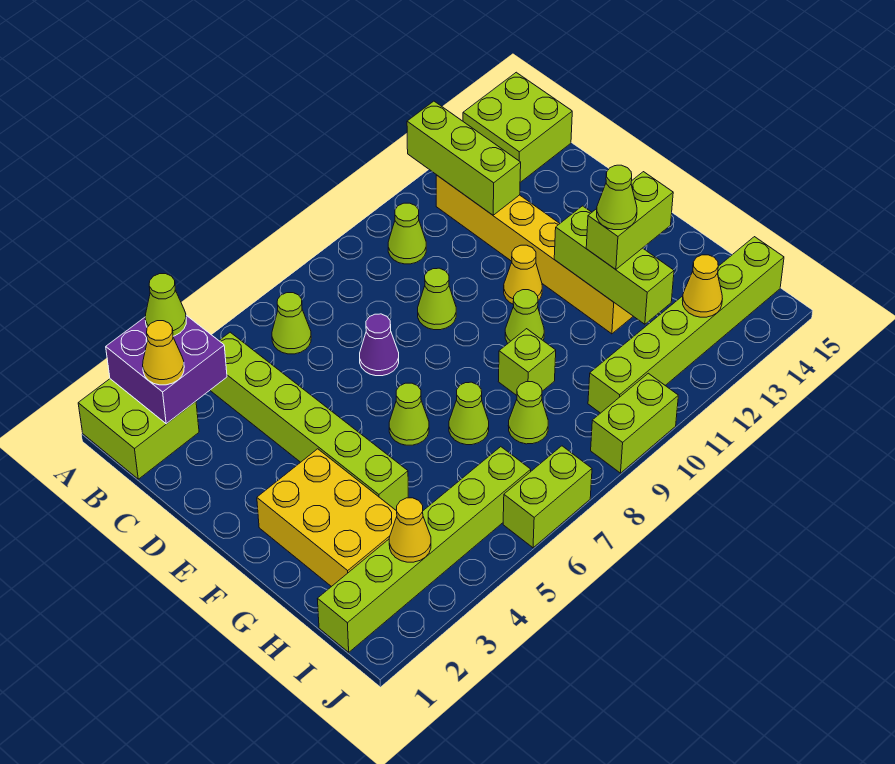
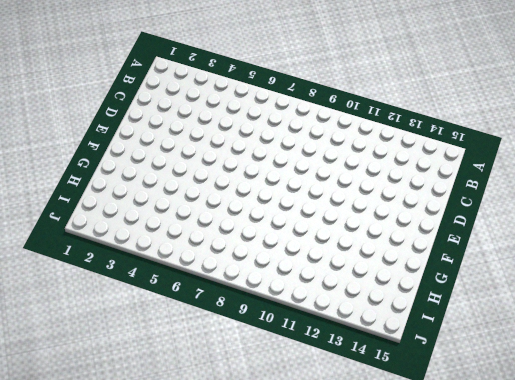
none -> lime brick A1:B2 level 1
none -> lime brick A14:B15 level 1
none -> lime brick B4:G4 level 1

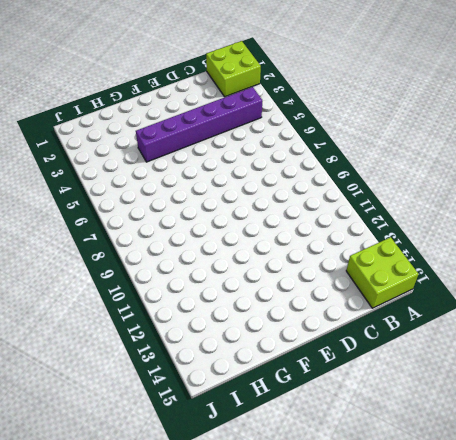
purple brick B4:G4 level 1 -> lime brick B4:G4 level 1
none -> lime cone B6 level 1
none -> lime cone B10 level 1
none -> yellow brick B12:G12 level 1

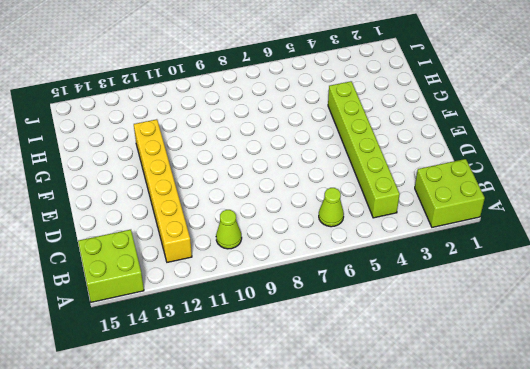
none -> purple cone D7 level 1
none -> lime cone D9 level 1
none -> yellow cone E11 level 1

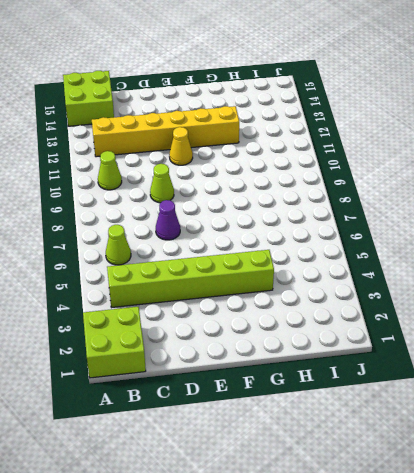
none -> yellow brick F2:H3 level 1
none -> lime cone F6 level 1
none -> lime cone F10 level 1

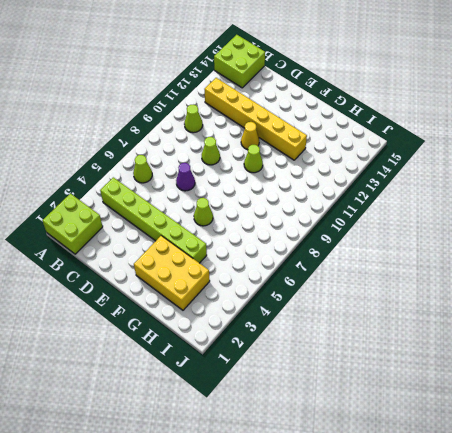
none -> lime cone G7 level 1
none -> lime brick G9 level 1
none -> lime cone H8 level 1

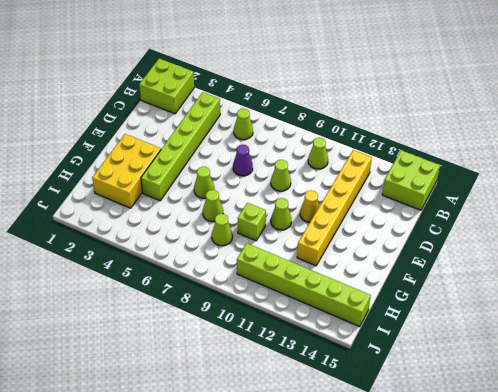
none -> lime brick I1:I6 level 1
none -> lime brick J6:J7 level 1
none -> lime brick J9:J10 level 1

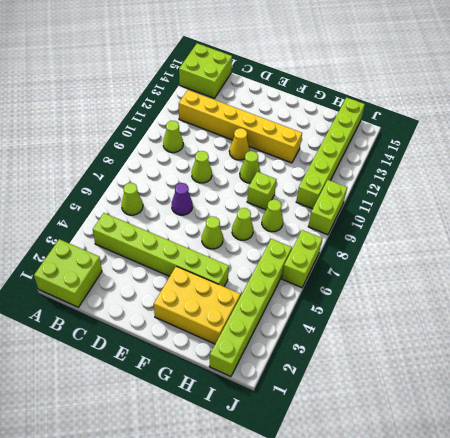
none -> purple brick A2:B3 level 2
none -> lime brick A12:C12 level 2
none -> lime brick F12:H12 level 2

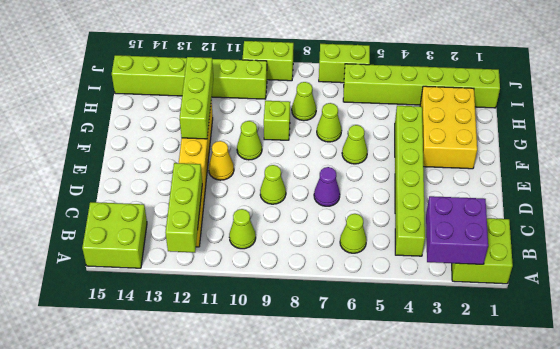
none -> yellow cone I3 level 2
none -> yellow cone I13 level 2
none -> lime cone A3 level 3

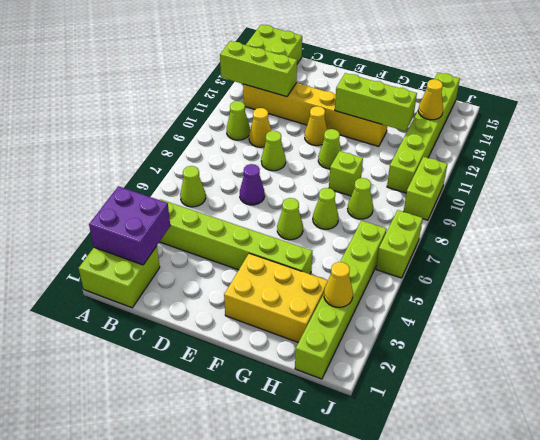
yellow cone C10 level 1 -> yellow cone B2 level 3
none -> lime cone A3 level 3
none -> lime brick G12:G13 level 3
none -> lime cone G12 level 4

